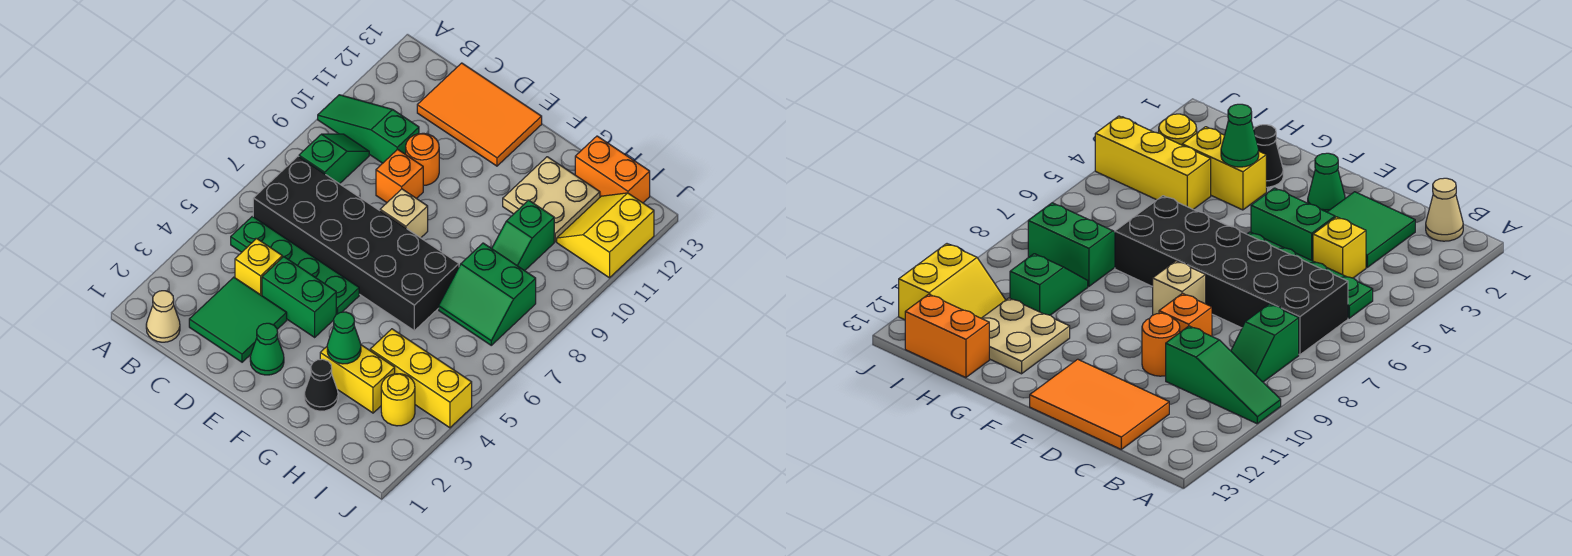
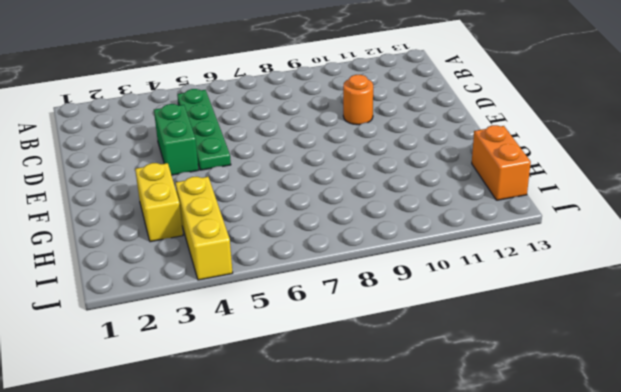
none -> green slope A10:C10 level 1 top C
none -> tan cone B1 level 1
none -> black brick B6:G7 level 1

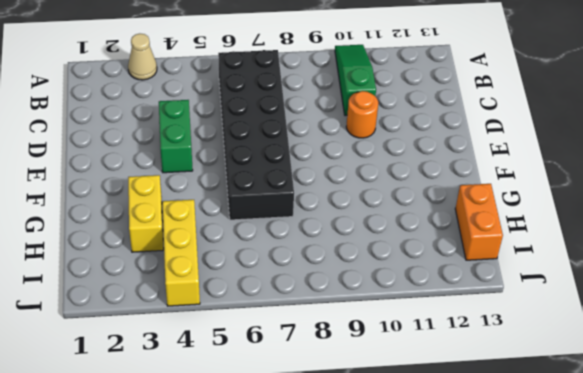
tan cone A3 level 1 -> tan cone B1 level 1
none -> green plate B5:E5 level 1
none -> green slope B8:B9 level 1 top 8
none -> green tile C2:D3 level 1

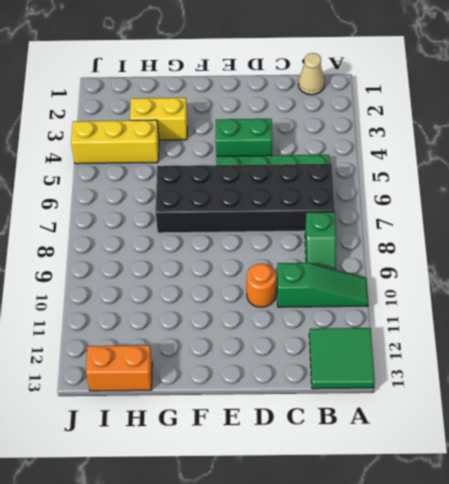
green tile A12:B13 level 1 -> green tile C2:D3 level 1
none -> yellow brick C4 level 1
none -> orange tile C12:E13 level 1
none -> orange brick D9 level 1

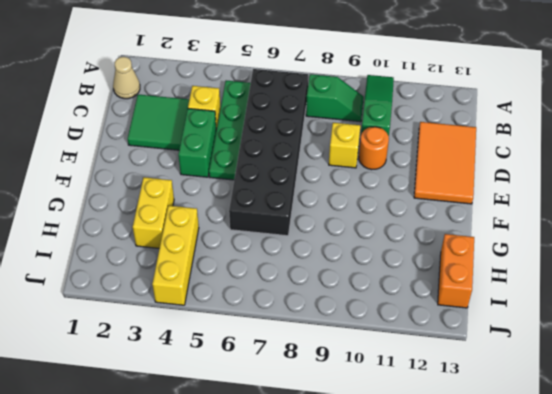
yellow brick D9 level 1 -> orange brick D9 level 1
none -> green cone E2 level 1
none -> tan brick E8 level 1
none -> black cone G2 level 1

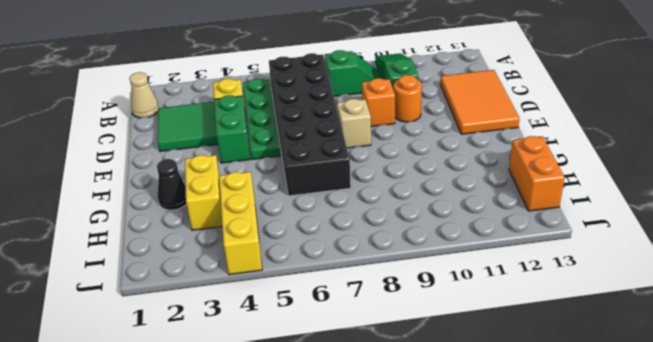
none -> green cone E2 level 1
none -> tan plate G11:H12 level 1
none -> green slope H7:I8 level 1 top 8

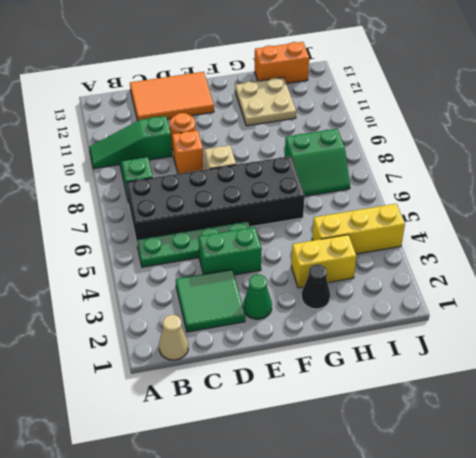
none -> yellow brick C4 level 1
none -> green slope H9:H10 level 1 top 10
none -> yellow round brick I3 level 1

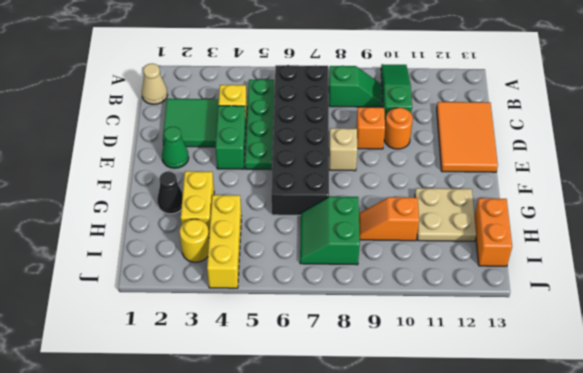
orange slope H9:H10 level 1 top 10 -> green slope H9:H10 level 1 top 10
none -> yellow slope I11:J12 level 1 top J
none -> green cone G3 level 2

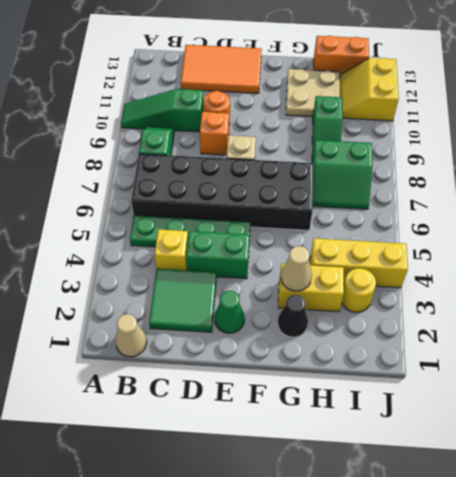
tan cone G3 level 2 -> green cone G3 level 2

